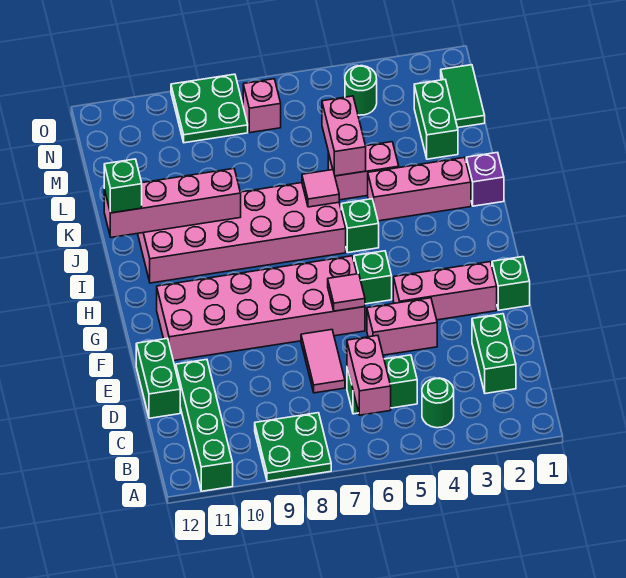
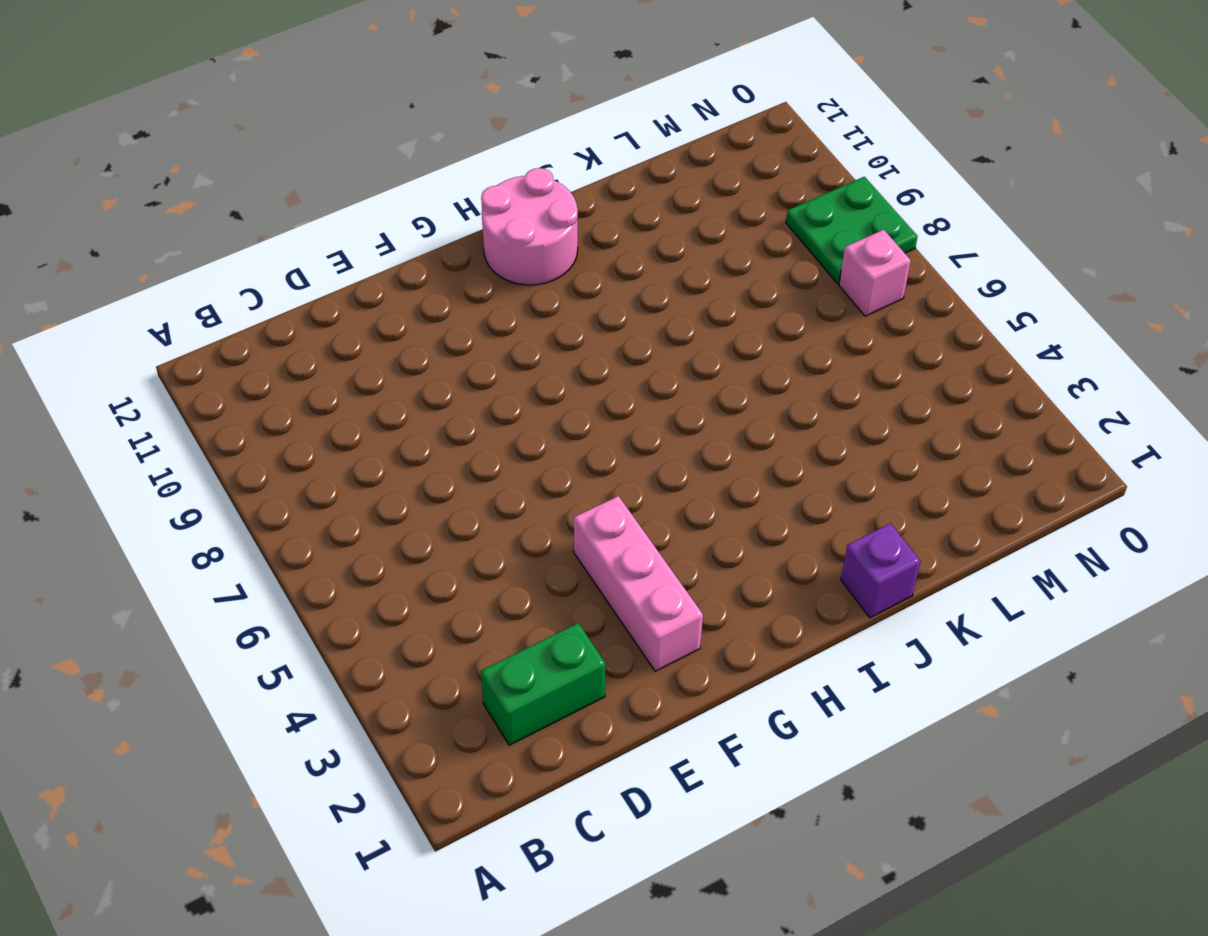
pink round brick H11:I12 level 1 -> pink brick I6:J11 level 1
none -> green plate A8:B9 level 1
none -> green brick A11:D11 level 1
none -> green round brick B4 level 1

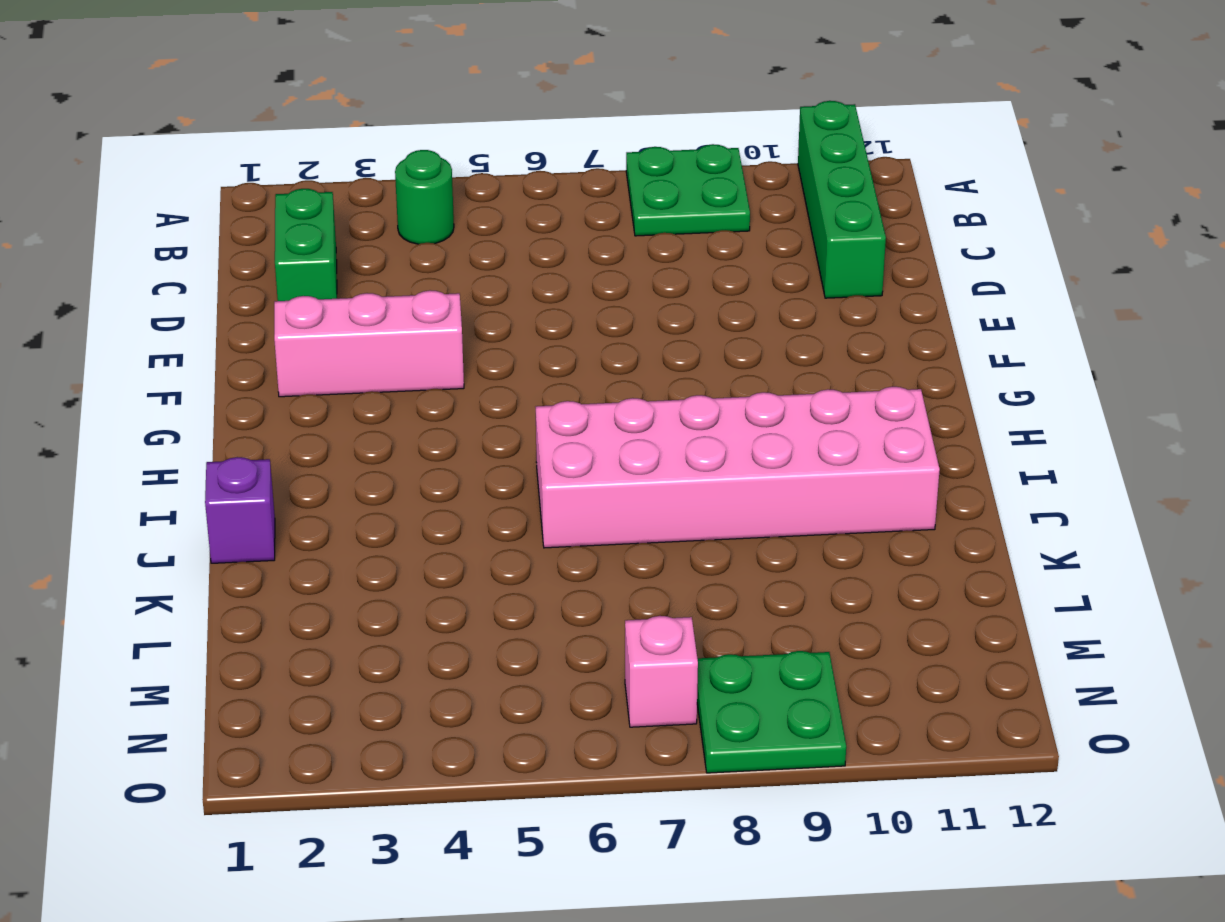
none -> green brick C5:C6 level 1
none -> pink tile D7:E7 level 1
none -> green brick D12:E12 level 1

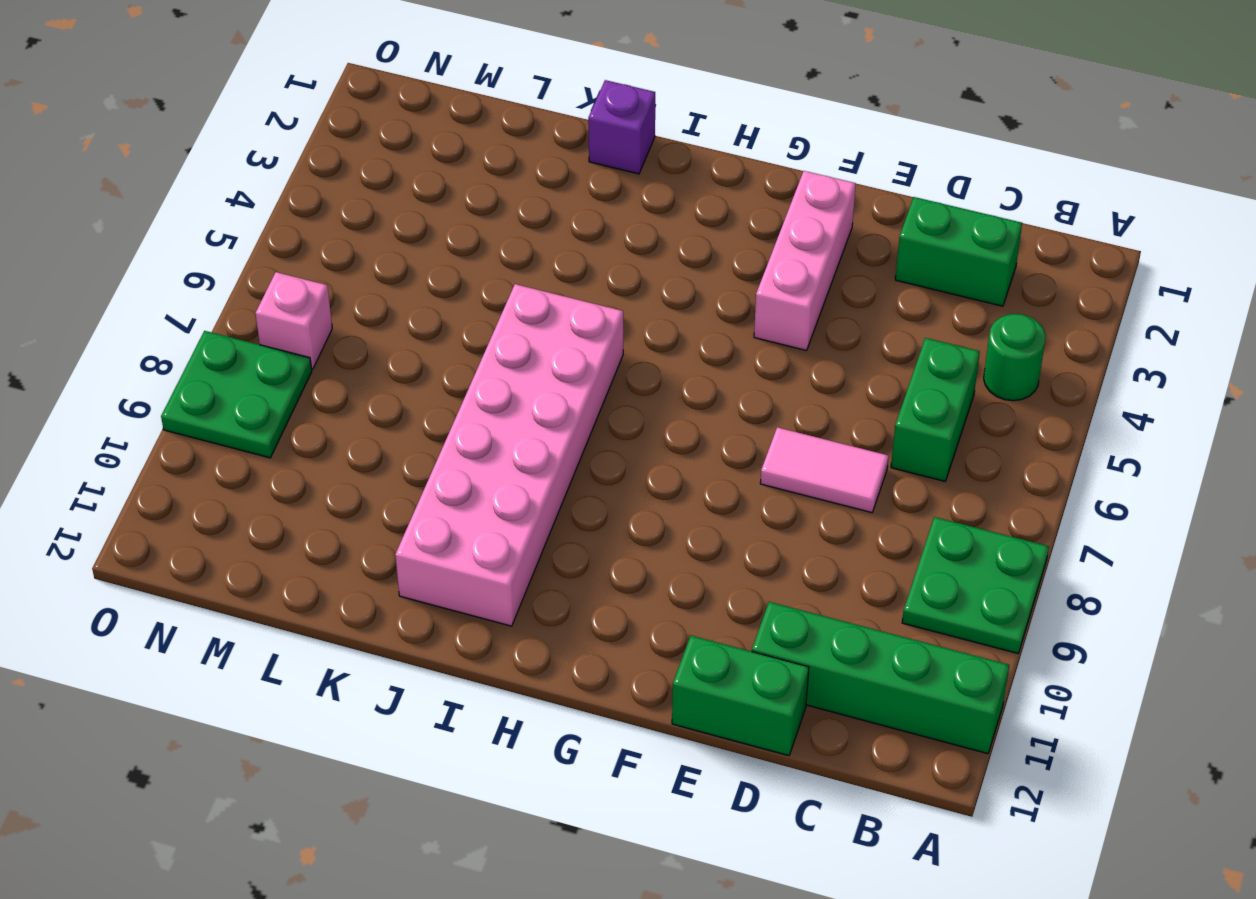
none -> pink brick E4:E5 level 1
none -> green brick F1 level 1
none -> pink brick F6:G11 level 1

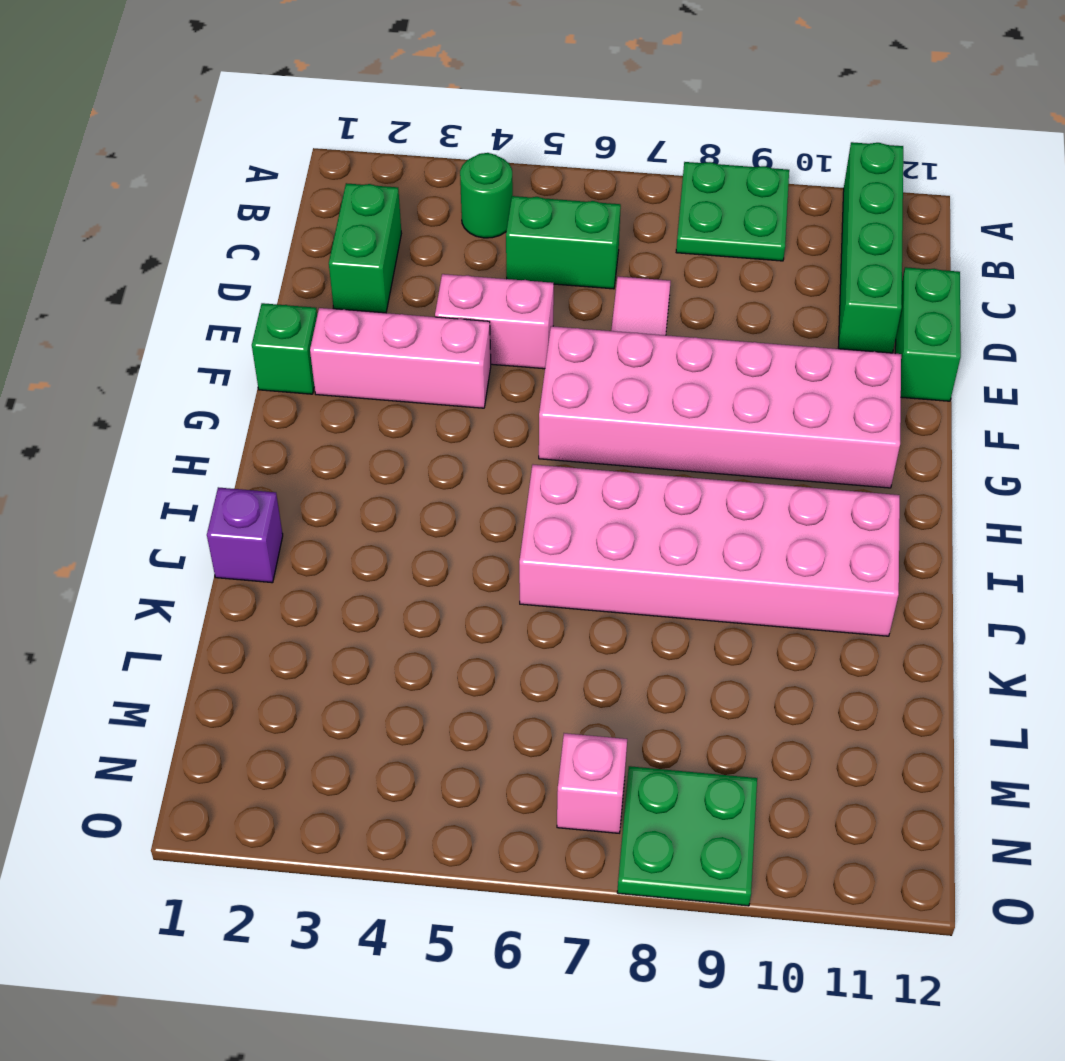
none -> green brick G5 level 1
none -> green brick I5 level 1
none -> pink brick J2:J4 level 1

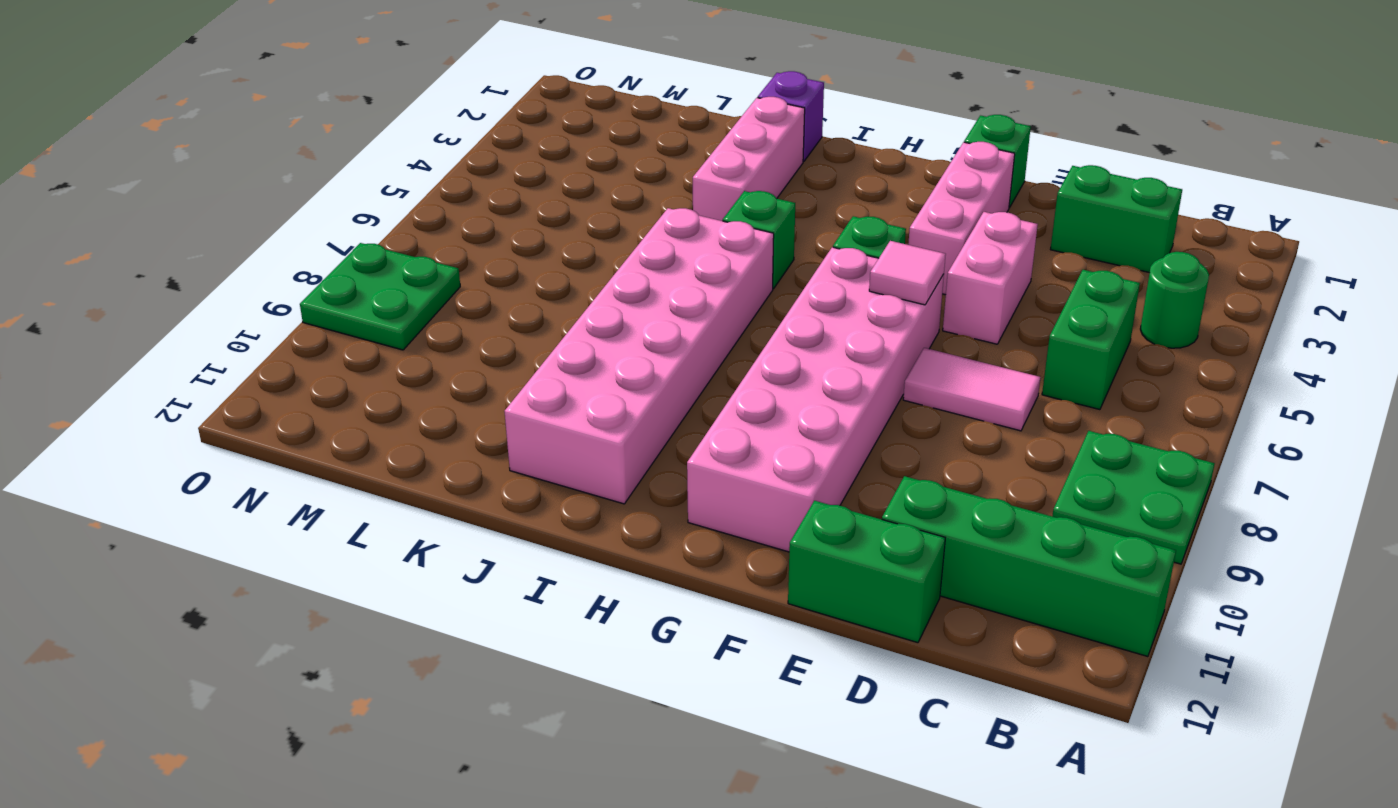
none -> pink brick K4:K5 level 1
none -> green brick L2:M2 level 1
none -> green tile M1:N1 level 1

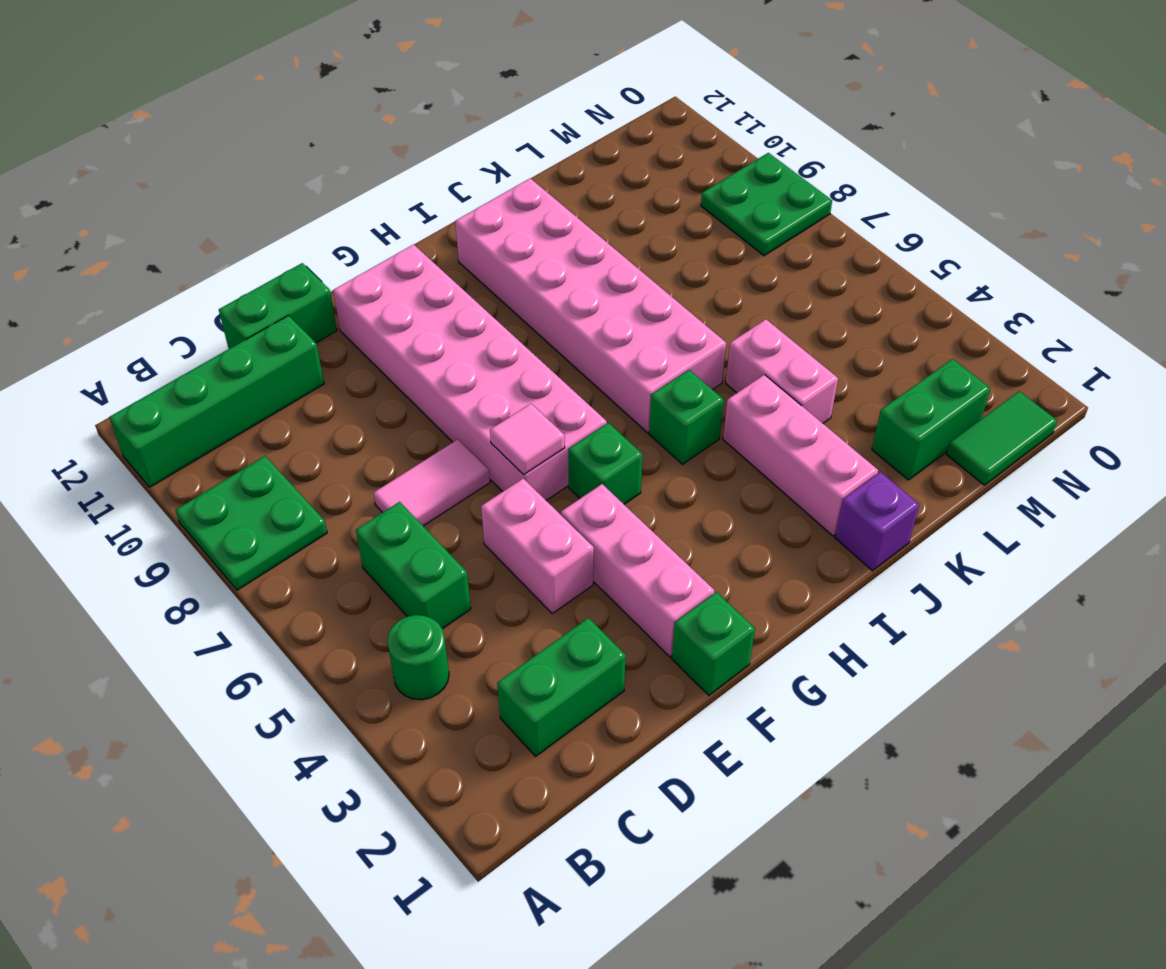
none -> green round brick N4 level 1
none -> pink brick N7 level 1
none -> pink brick B6:C6 level 2

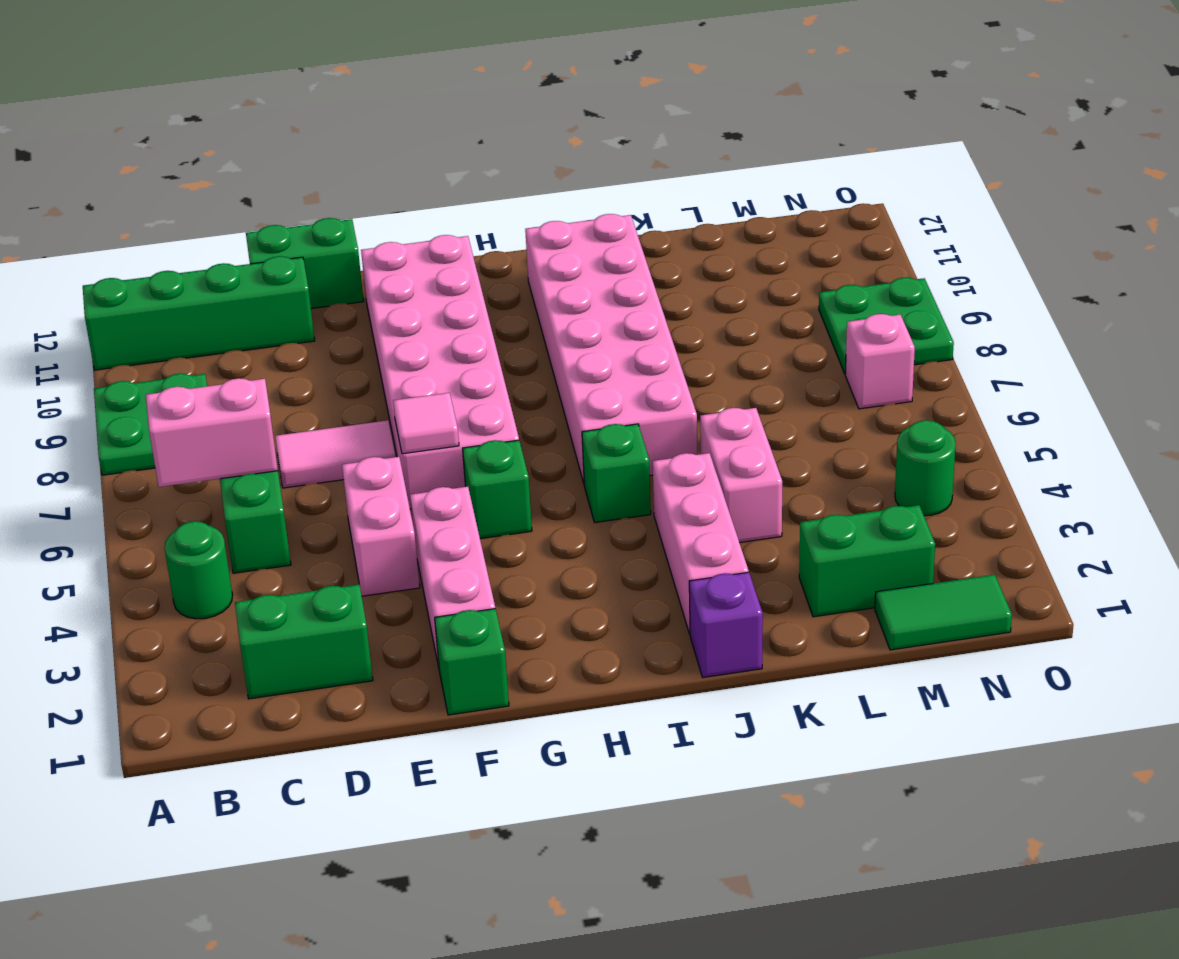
none -> pink tile J6 level 2
none -> pink brick J9:J12 level 2
none -> pink brick K5:L5 level 2

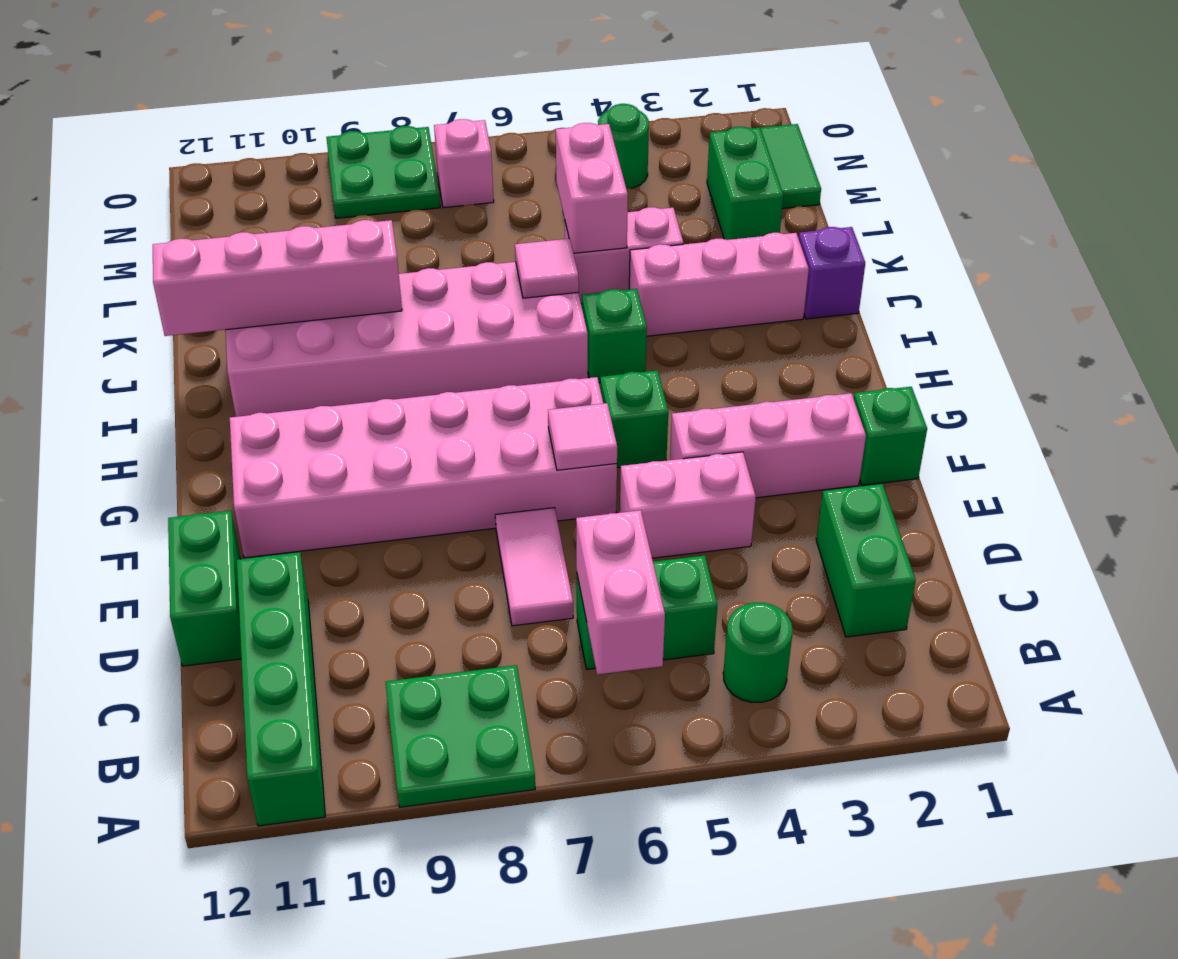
none -> green brick J12 level 3

